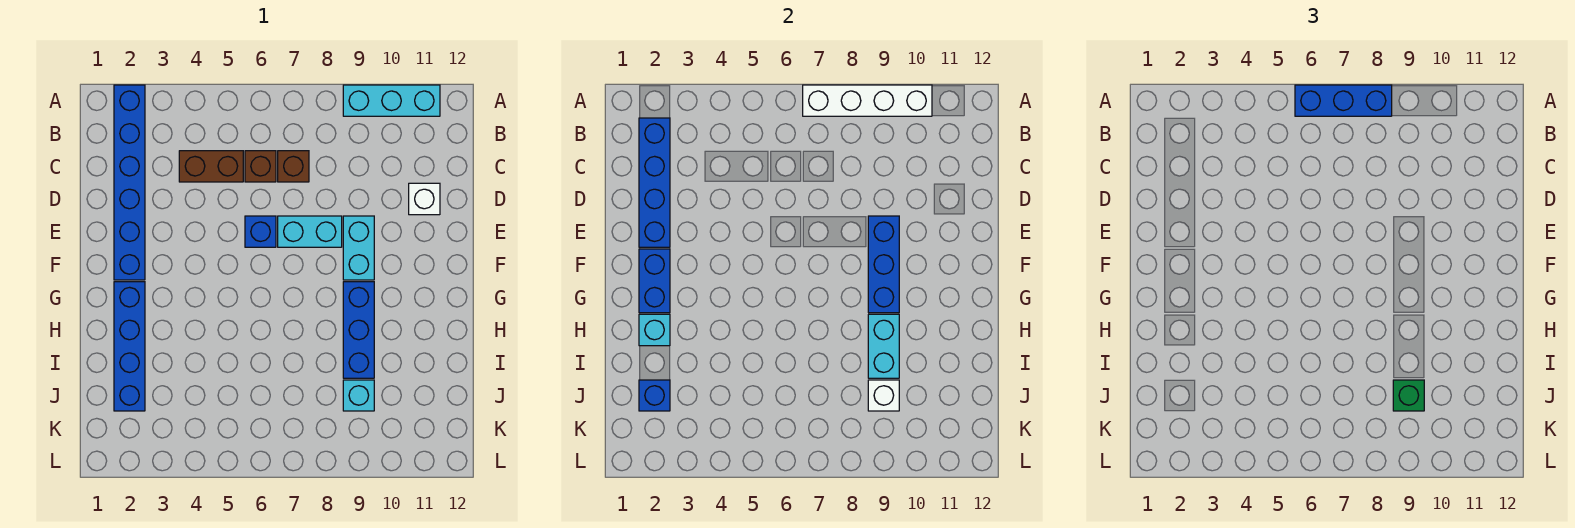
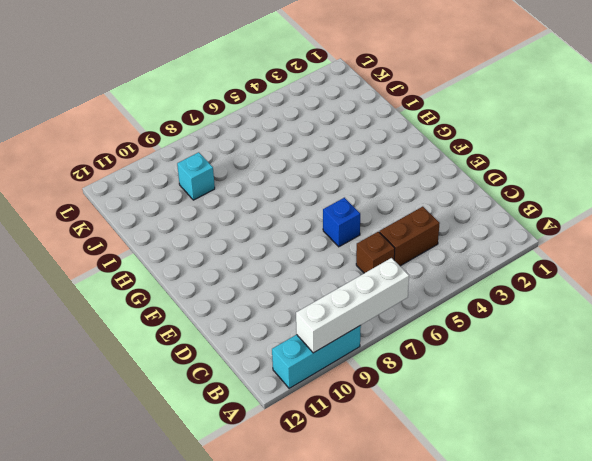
none -> blue brick A2:F2 level 1
none -> brown brick C7 level 1
none -> white brick D11 level 1

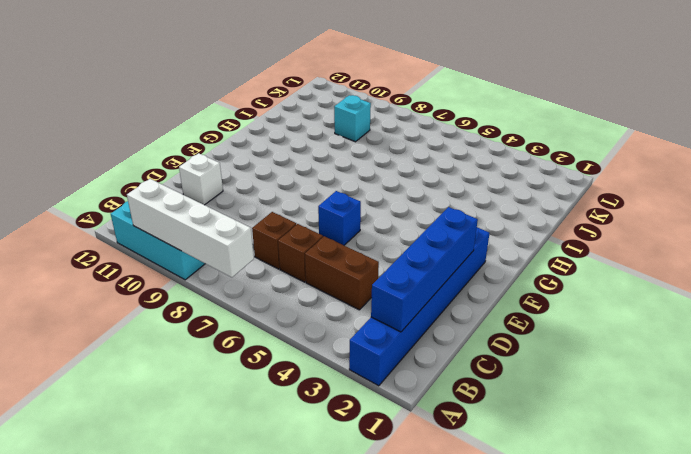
none -> cyan brick E7:E8 level 1
none -> cyan brick E9:F9 level 1
none -> blue brick G2:J2 level 1

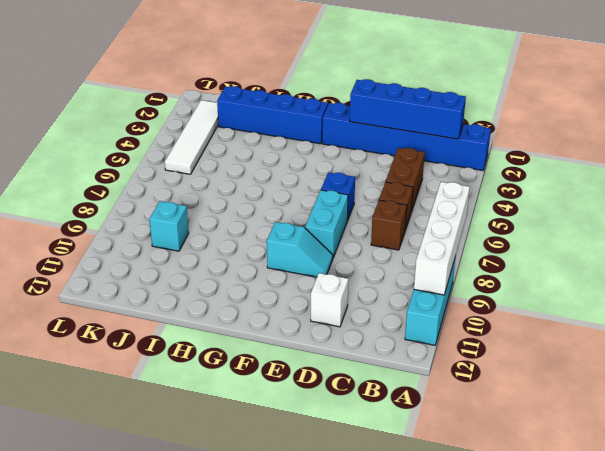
cyan slope E9:F9 level 1 top F -> cyan brick E9:F9 level 1
white tile K2:K5 level 1 -> none
none -> blue brick G9:I9 level 1
none -> blue brick E9:G9 level 2
none -> blue brick F2:G2 level 2

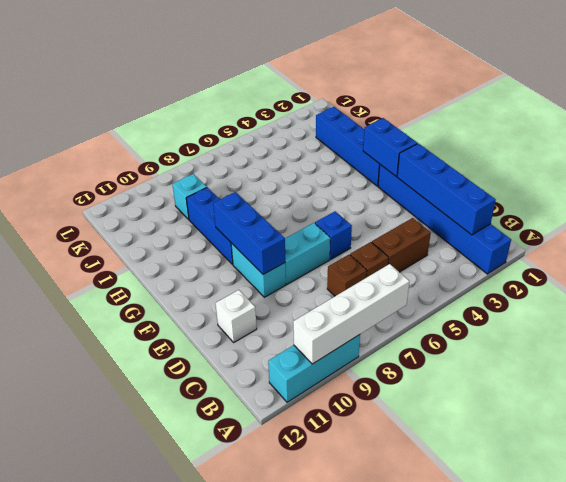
none -> cyan brick H2 level 2
none -> cyan brick H9:I9 level 2
none -> blue brick J2 level 2

